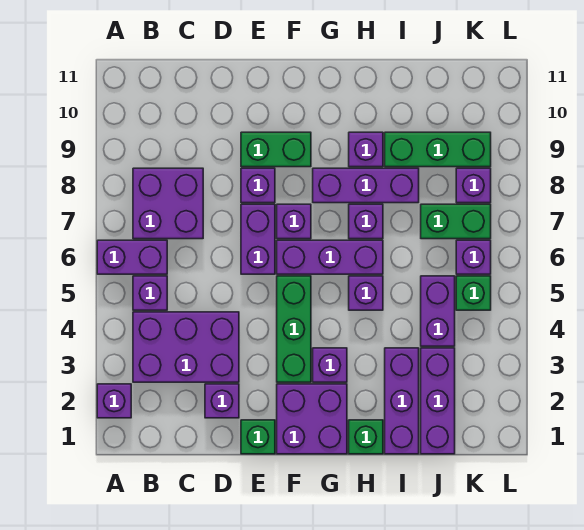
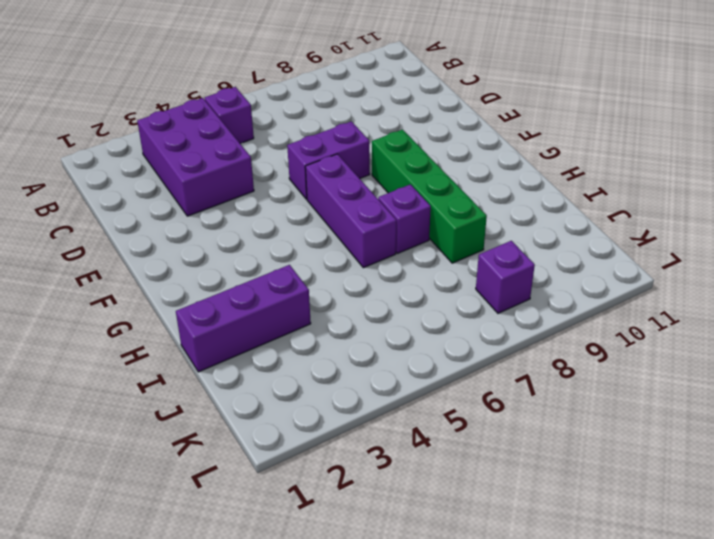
green brick F8:I8 level 1 -> purple brick G8:I8 level 1
none -> purple brick A2 level 1
none -> purple brick A6:B6 level 1
none -> purple brick B7:C8 level 1

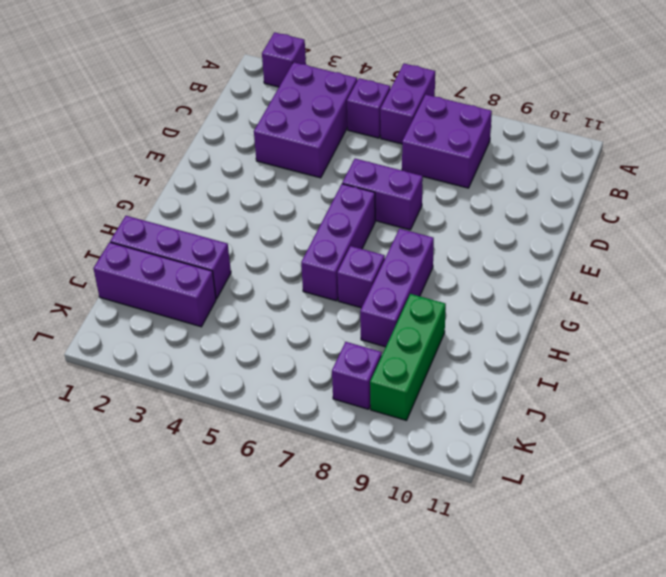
none -> purple brick D2 level 1
none -> green brick E1 level 1
none -> purple brick E8 level 1

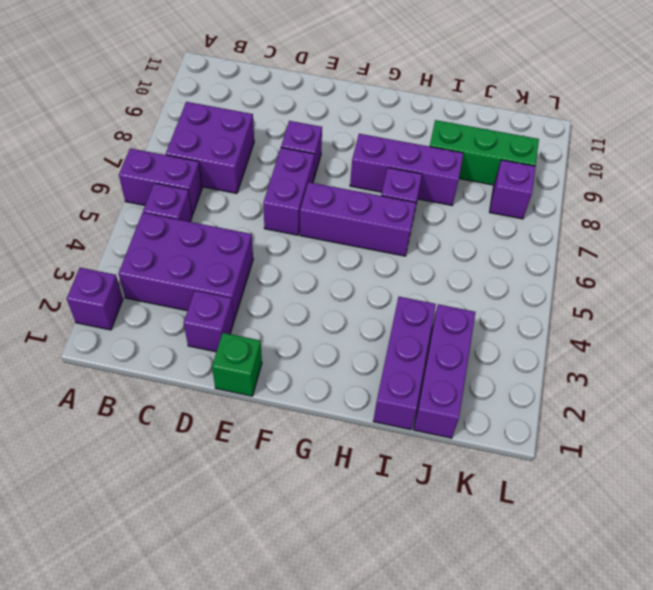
none -> green brick E9:F9 level 1
none -> purple brick F1:G2 level 1
none -> green brick F3:F5 level 1

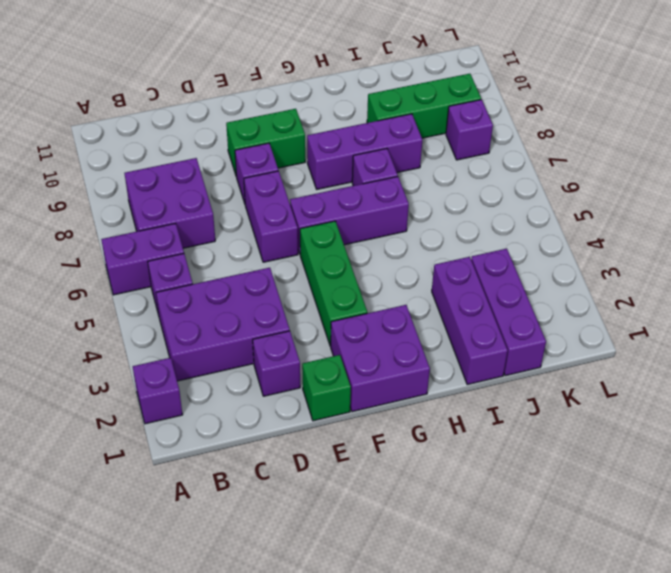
none -> purple brick F7 level 1
none -> purple brick G3 level 1
none -> green brick H1 level 1

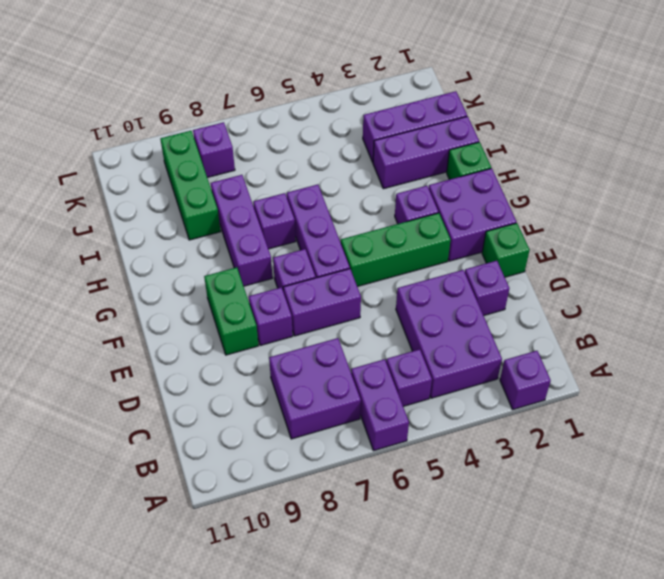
none -> purple brick H5 level 1
none -> purple brick H9 level 1
none -> purple brick J4:J5 level 1

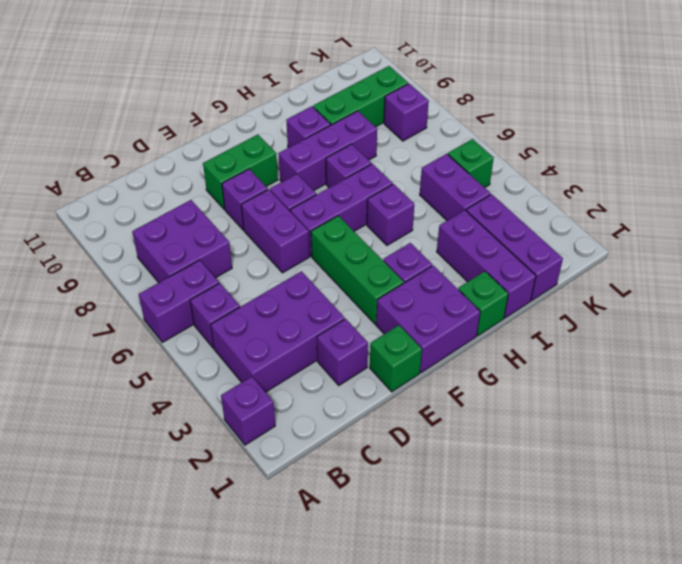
none -> green brick J7:K7 level 1
none -> purple brick K6 level 1

